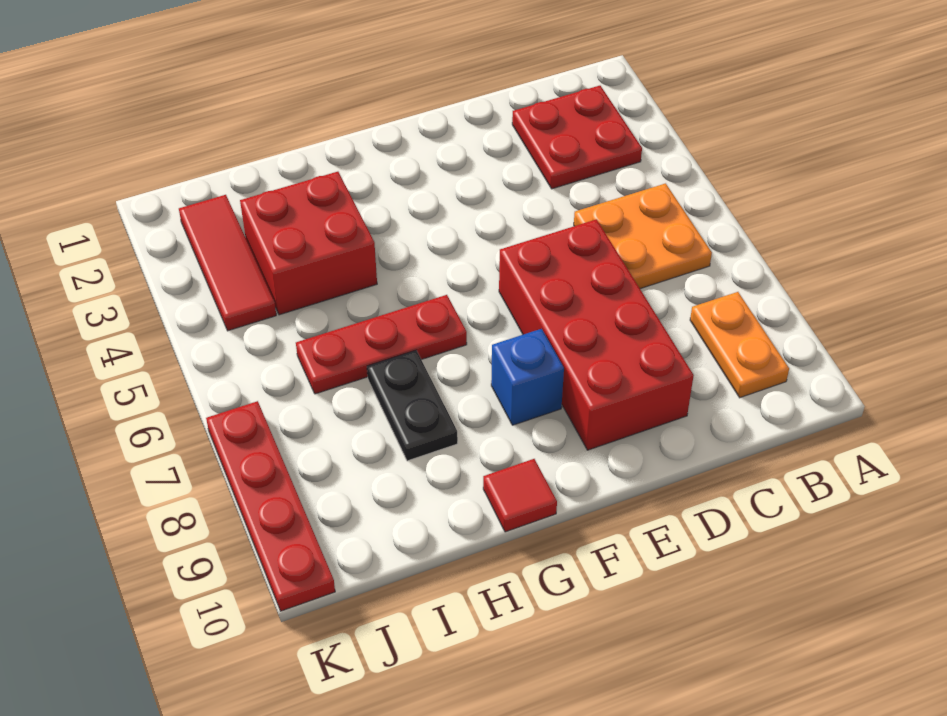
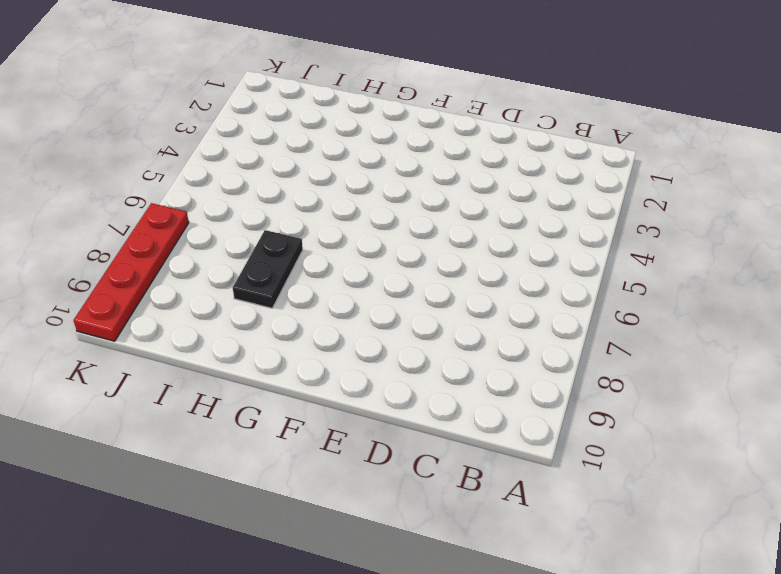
none -> red plate B2:C3 level 1
none -> orange plate B5:C6 level 1

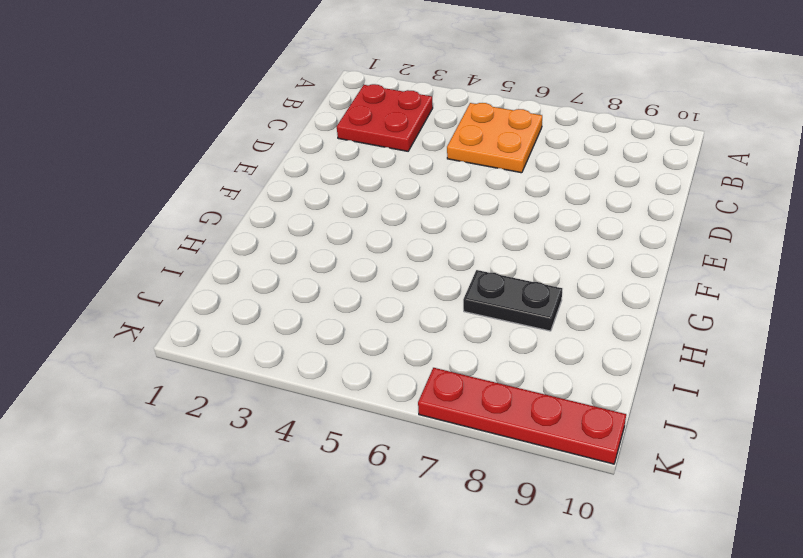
none -> orange plate B8:B9 level 1
none -> red brick D6:E9 level 1

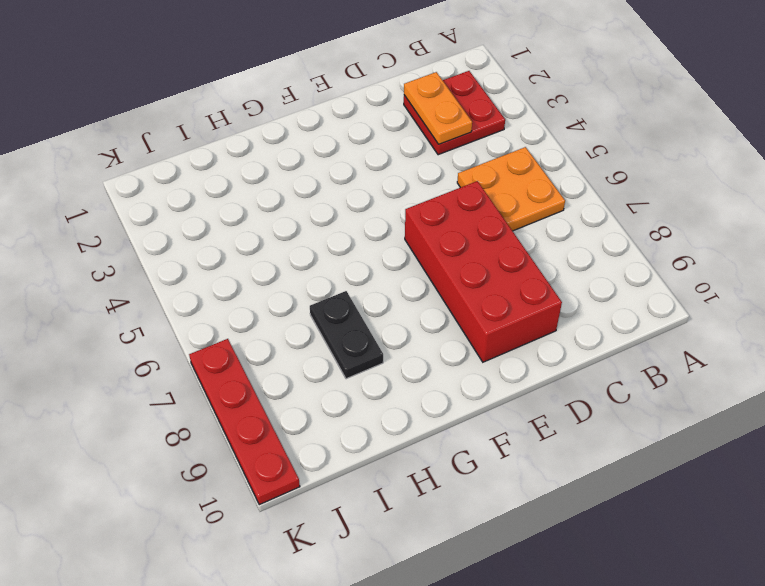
orange plate C2:C3 level 2 -> orange plate B8:B9 level 1
none -> blue brick F8 level 1
none -> red plate G6:I6 level 1

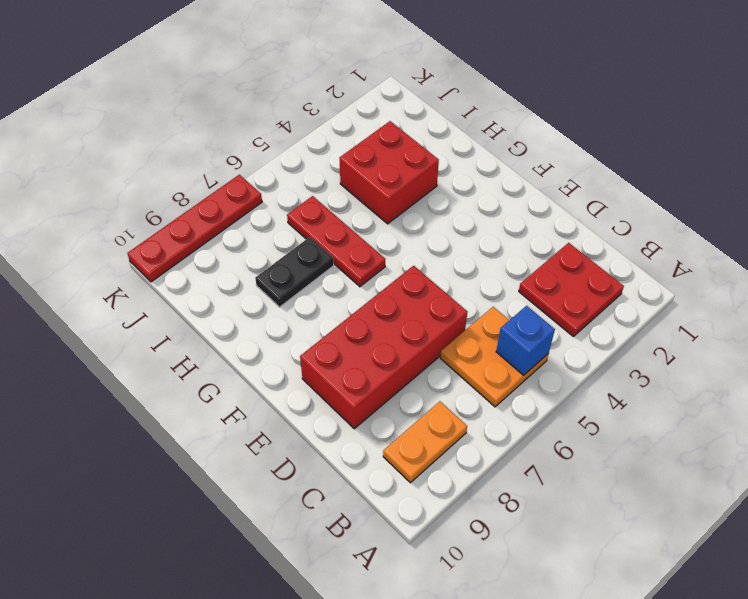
blue brick B5 level 2 -> blue brick F8 level 1
none -> red tile G10 level 1
none -> red tile J2:J4 level 1

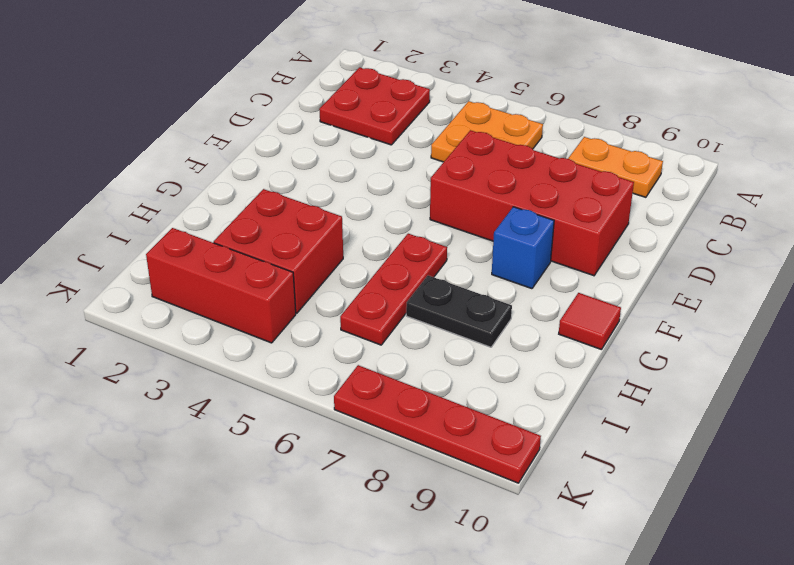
red brick J2:J4 level 1 -> red tile J2:J4 level 1

